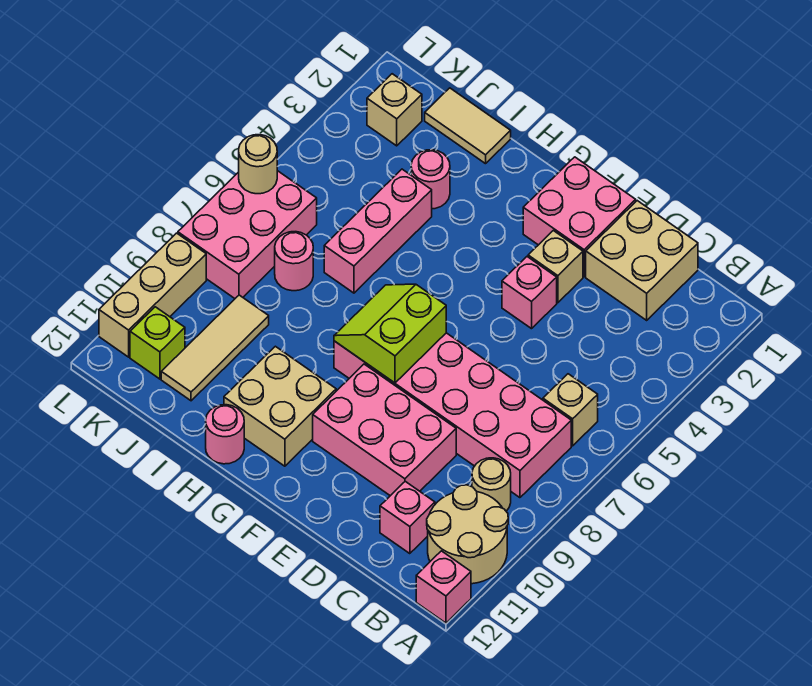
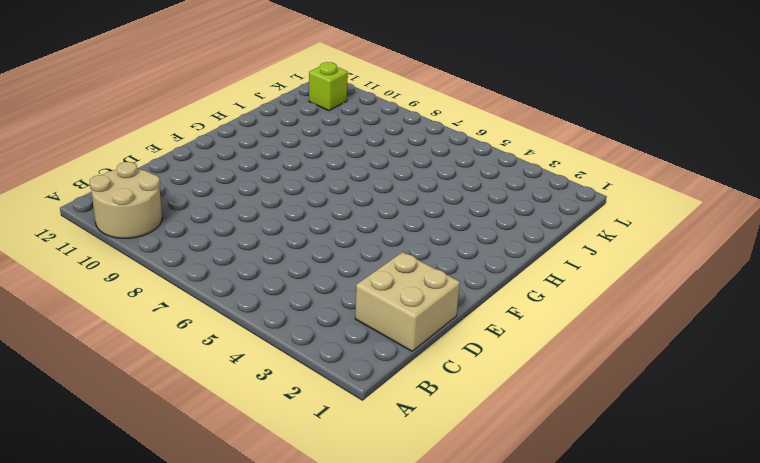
none -> pink brick A12 level 1
none -> tan brick B6 level 1
none -> pink brick B7:G8 level 1

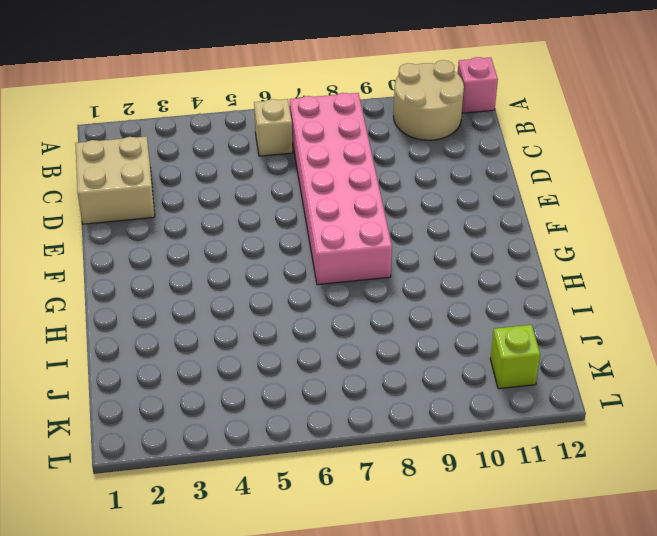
none -> tan round brick B9 level 1
none -> pink brick C11 level 1
none -> pink brick D9:F10 level 1

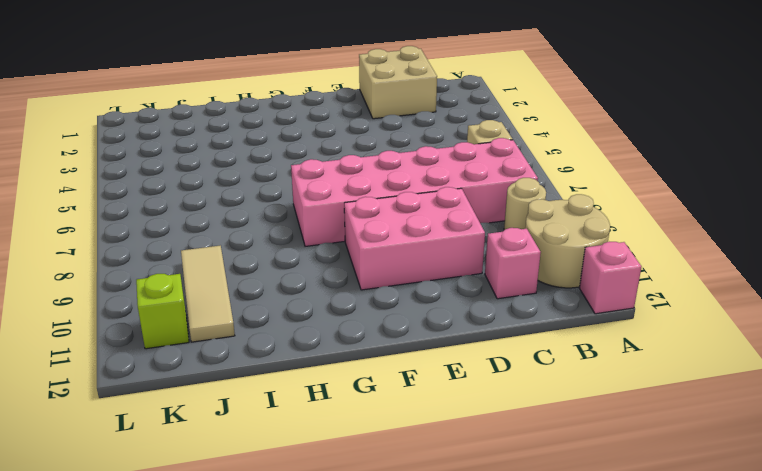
none -> pink brick E1:F2 level 1
none -> tan brick E3 level 1
none -> pink brick E4 level 1

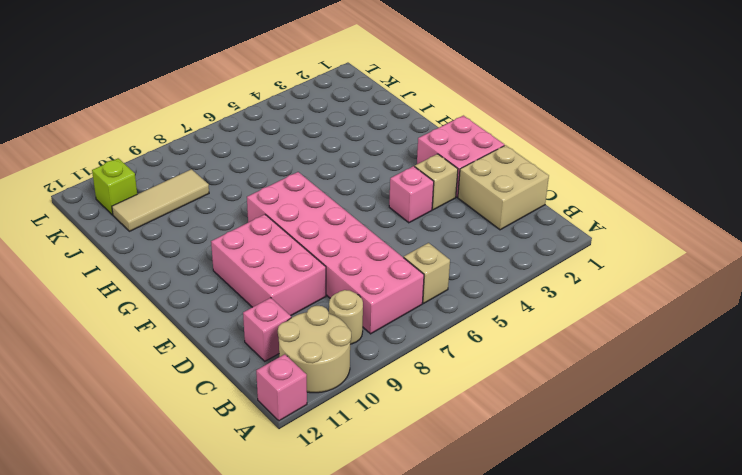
none -> tan brick G10:H11 level 1
none -> pink round brick H12 level 1
none -> tan tile I1:J1 level 1

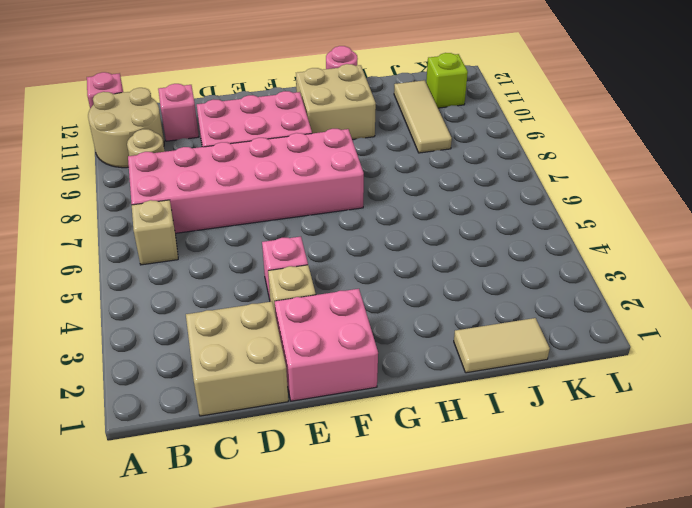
none -> pink round brick I3 level 1
none -> pink brick I4:I6 level 1
none -> pink round brick J7 level 1

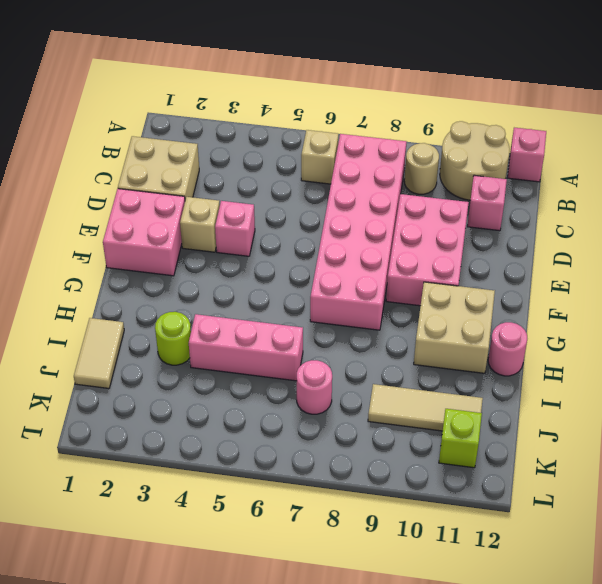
lime round brick I3 level 1 -> pink round brick I3 level 1
none -> tan brick K2 level 1
none -> pink brick K6:L8 level 1
none -> tan brick L9:L11 level 1

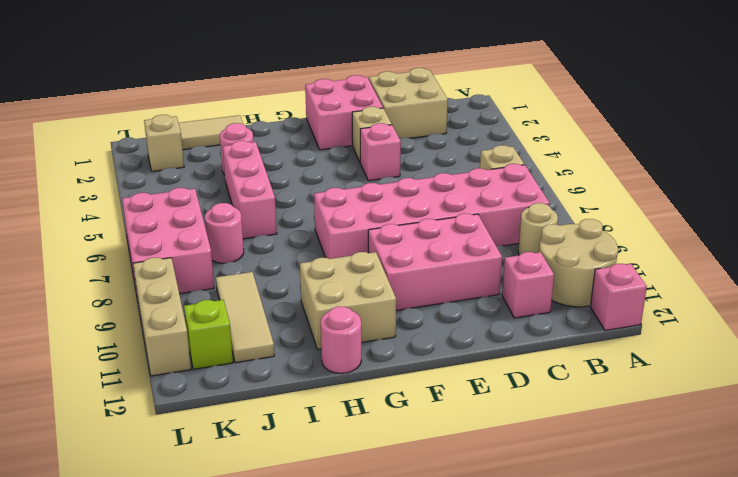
none -> lime slope F7:G8 level 2 top F
none -> tan round brick L6 level 2

